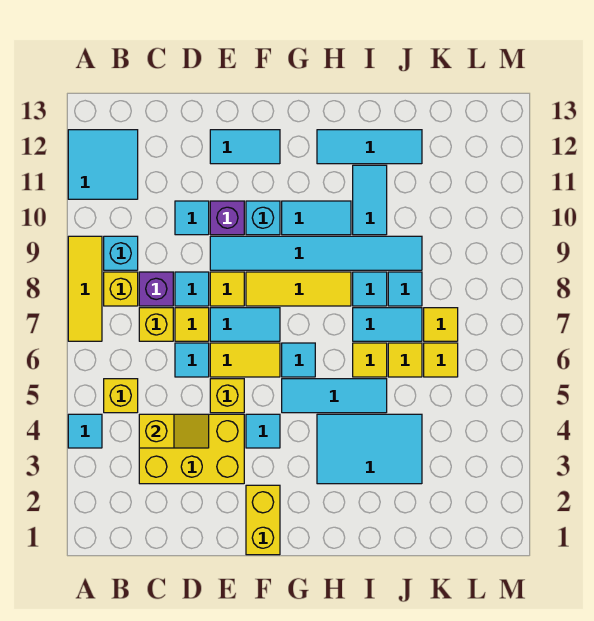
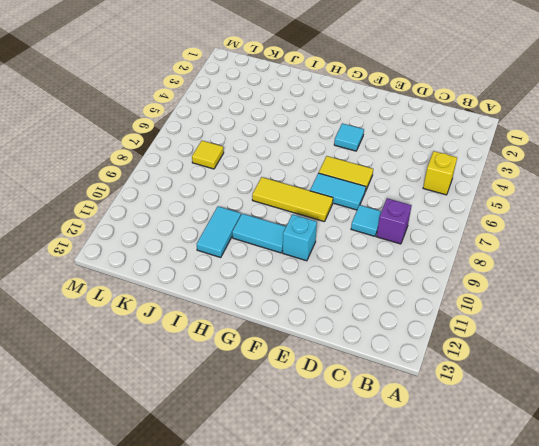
none -> cyan tile A4 level 1
none -> yellow tile A7:A9 level 1
none -> cyan tile A11:B12 level 1
none -> yellow brick B8 level 1

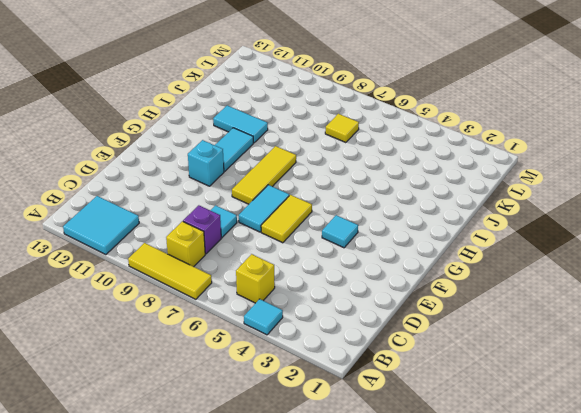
none -> cyan brick B9 level 1
none -> yellow brick C3:E4 level 1
none -> yellow brick C7 level 1
none -> cyan tile D6 level 1

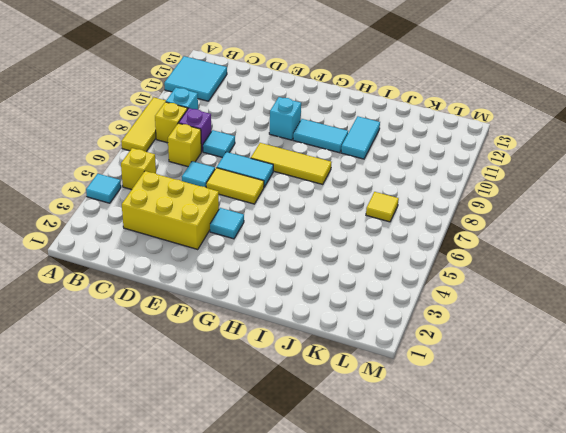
none -> yellow tile D7 level 1
none -> cyan tile D10 level 1
none -> yellow brick E5 level 1
none -> yellow tile E8 level 1

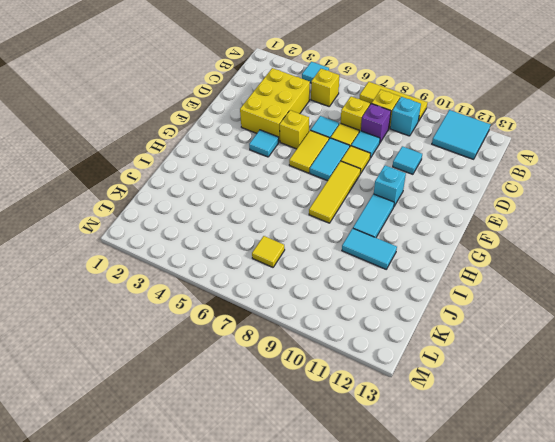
none -> cyan tile E9:J9 level 1
none -> purple brick E10 level 1
none -> cyan tile E12:F12 level 1
none -> yellow brick F1:F2 level 1

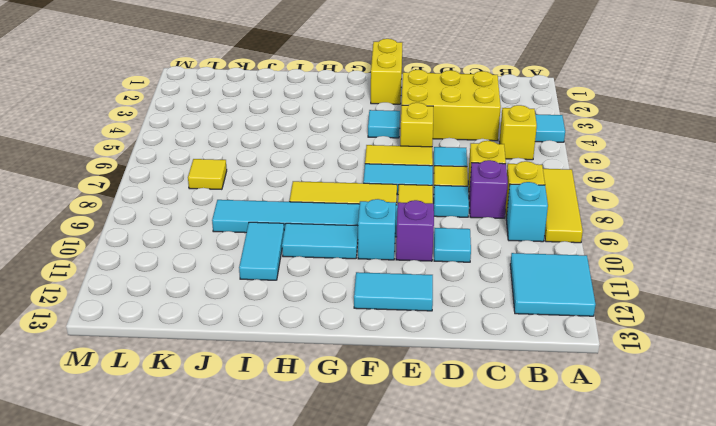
none -> cyan tile G5:I5 level 1
none -> cyan tile G6 level 1
none -> cyan tile H3:J4 level 1
none -> cyan tile H12:J12 level 1

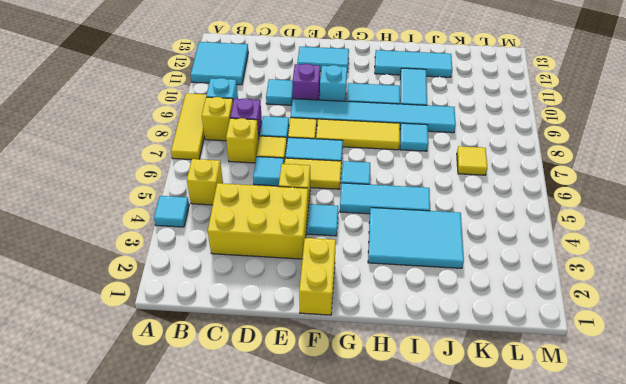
none -> yellow tile I6 level 1
none -> cyan tile I7:J7 level 1
none -> yellow tile J6 level 1
none -> cyan tile J8 level 1

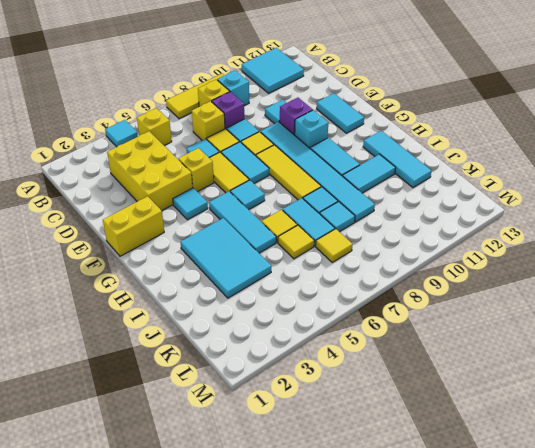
none -> yellow tile K6 level 1
none -> yellow slope C4:D4 level 2 top C

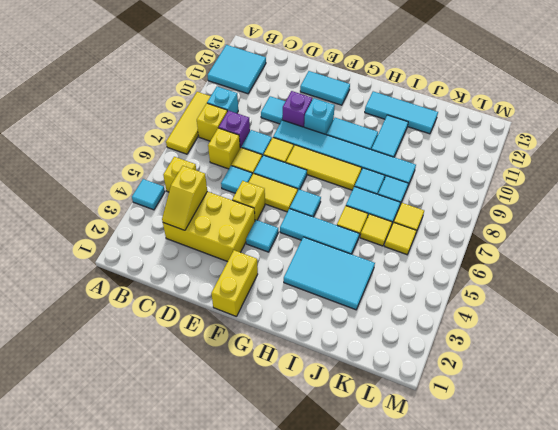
yellow slope C3:C4 level 2 top 4 -> yellow slope C4:D4 level 2 top C

